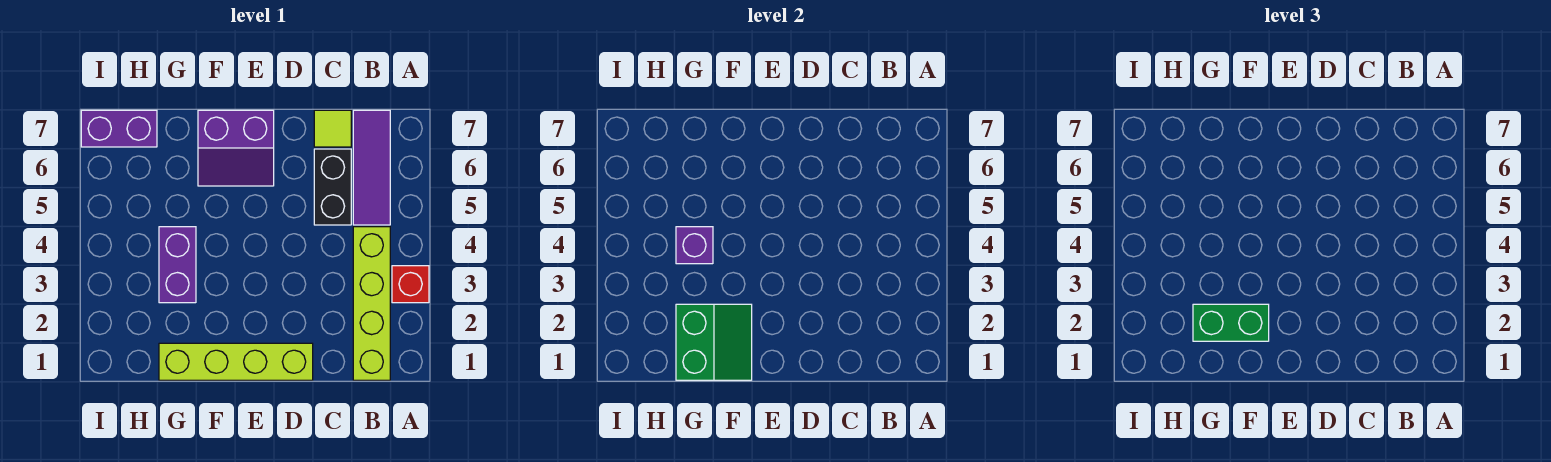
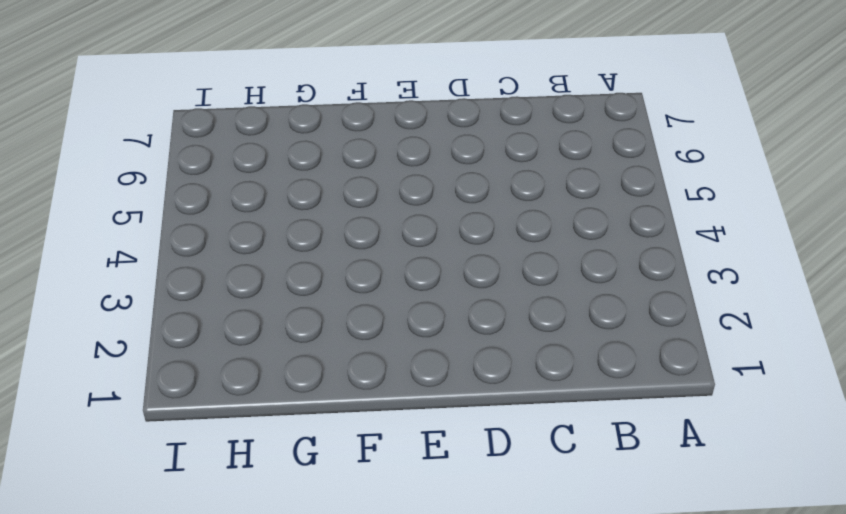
none -> red brick A3 level 1
none -> lime brick B1:B4 level 1
none -> purple tile B5:B7 level 1

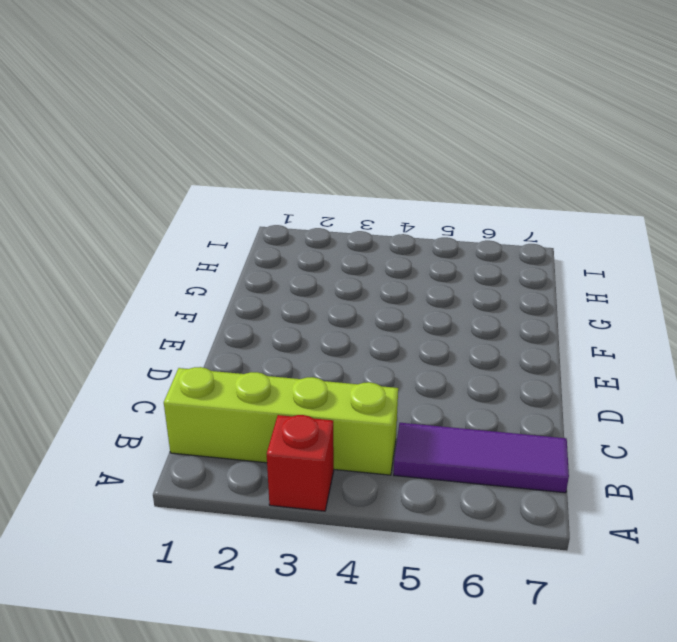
none -> black brick C5:C6 level 1
none -> lime tile C7 level 1
none -> lime brick D1:G1 level 1

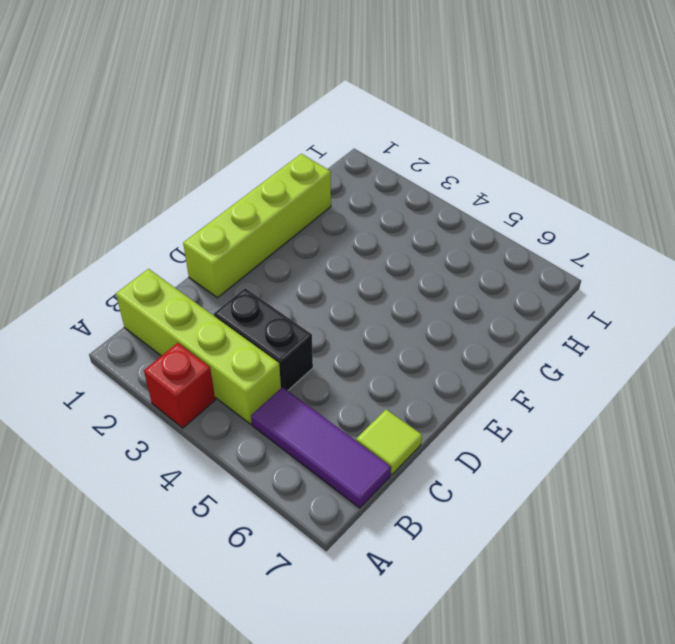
black brick C3:C4 level 1 -> black brick C5:C6 level 1
none -> purple slope E6:F7 level 1 top 7
none -> purple brick G3:G4 level 1
none -> purple brick H7:I7 level 1

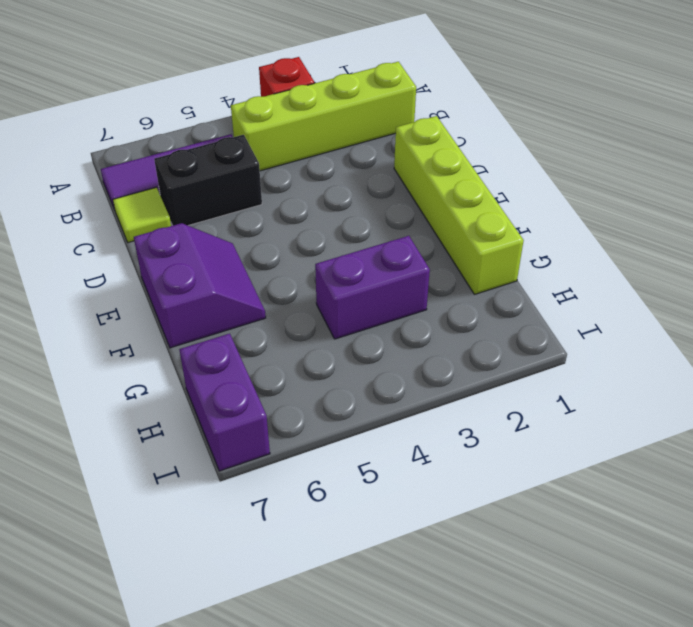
none -> green slope F1:G2 level 2 top G
none -> purple brick G4 level 2
none -> green brick F2:G2 level 3

